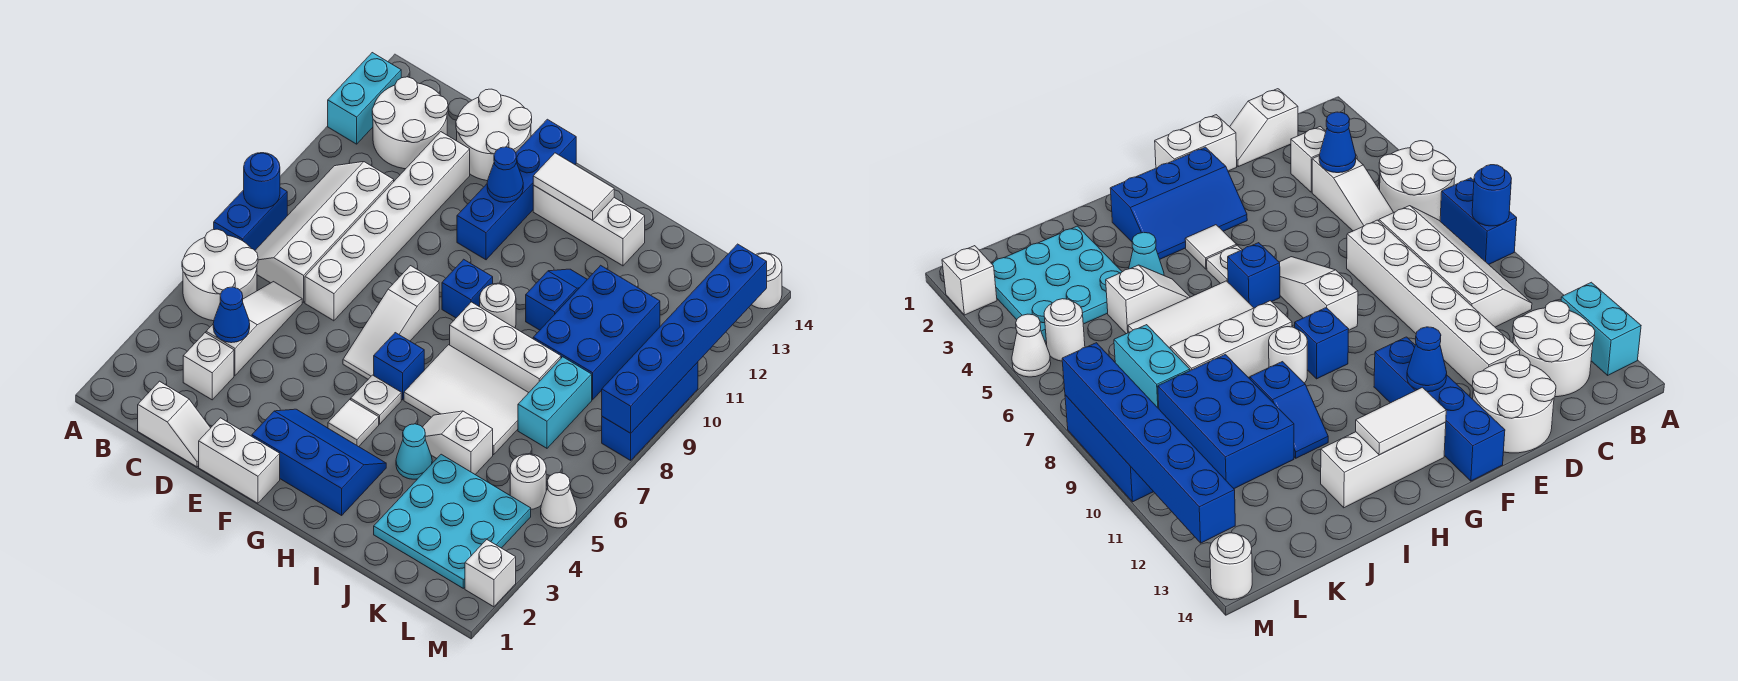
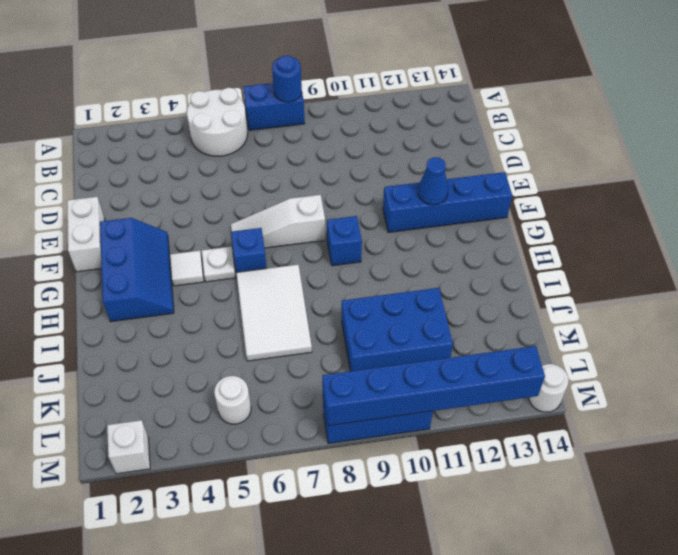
none -> cyan brick A12:A13 level 1
none -> white slope B7:C10 level 1 top C
none -> white round brick B12:C13 level 1
none -> white slope C1:D1 level 1 top C

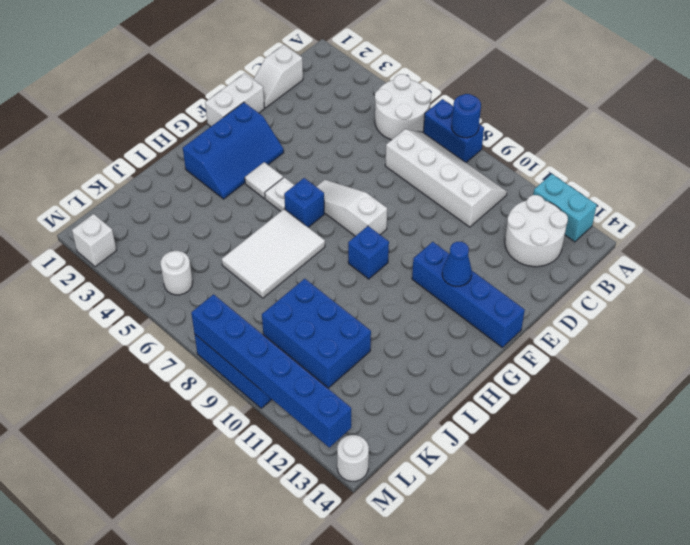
none -> white brick C3 level 1
none -> white slope C4:C6 level 1 top 4
none -> white brick D7:D12 level 1
none -> white round brick D13:E14 level 1

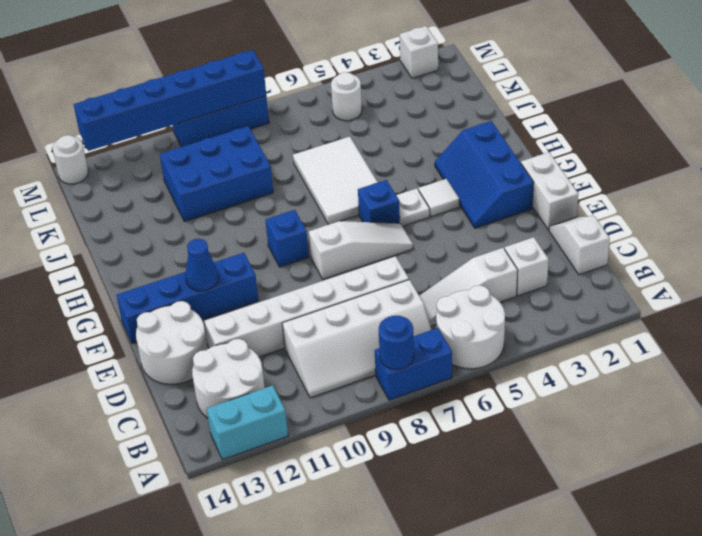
none -> white brick G13:I13 level 1
none -> white brick H8:J8 level 1
none -> white round brick H9 level 1
none -> cyan cone I4 level 1

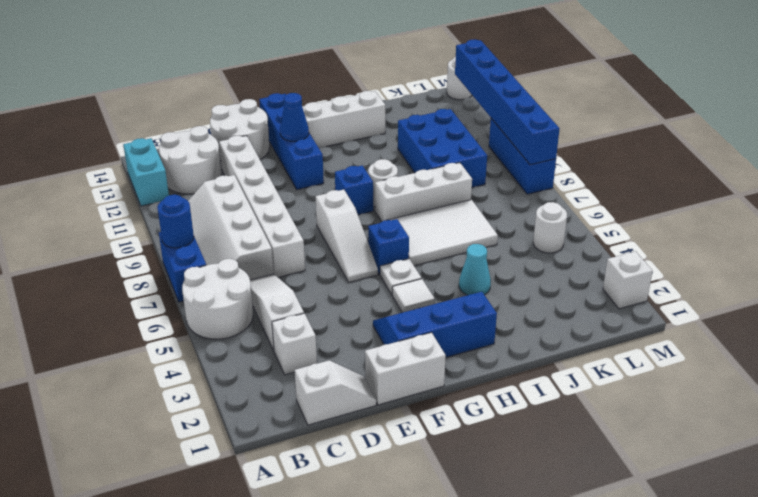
none -> white slope I5:J5 level 1 top J
none -> blue slope I10:I11 level 1 top 10
none -> cyan plate J2:L4 level 1
none -> cyan brick K7:K8 level 1

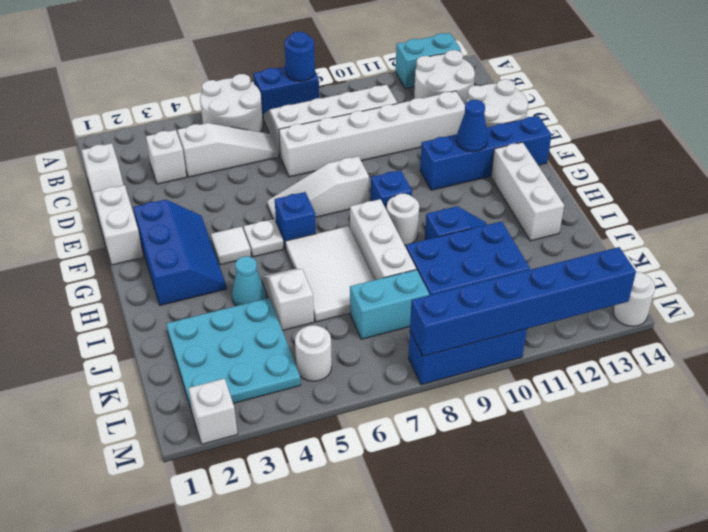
none -> white cone M5 level 1
none -> blue cone C4 level 2
none -> white tile G13:H13 level 2

